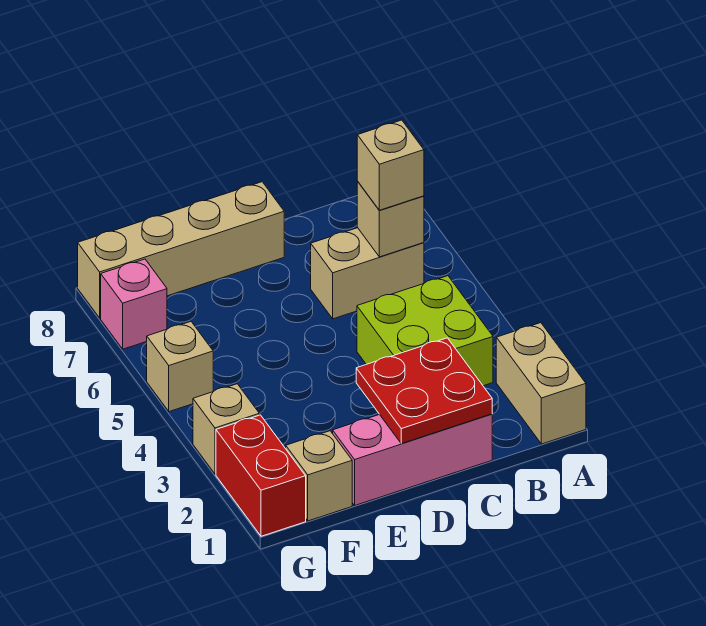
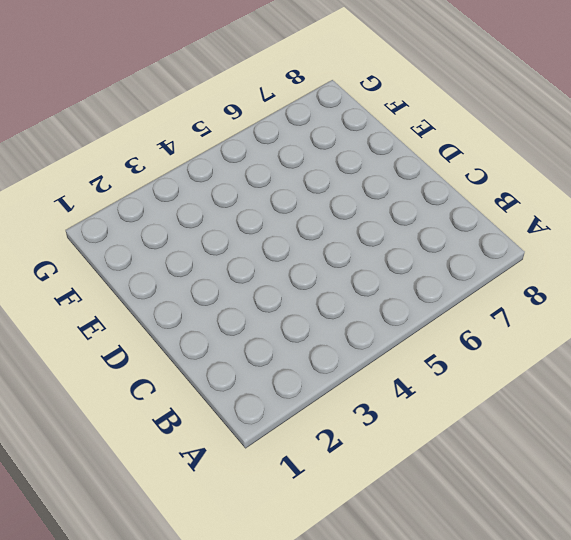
none -> tan brick A1:A2 level 1
none -> lime brick B3:C4 level 1
none -> tan brick B6:C6 level 1

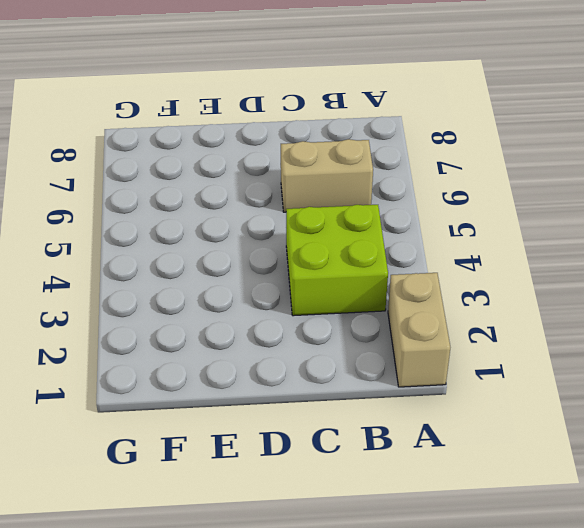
none -> pink brick C1:E1 level 1
none -> tan brick D8:G8 level 1
none -> tan brick F1 level 1

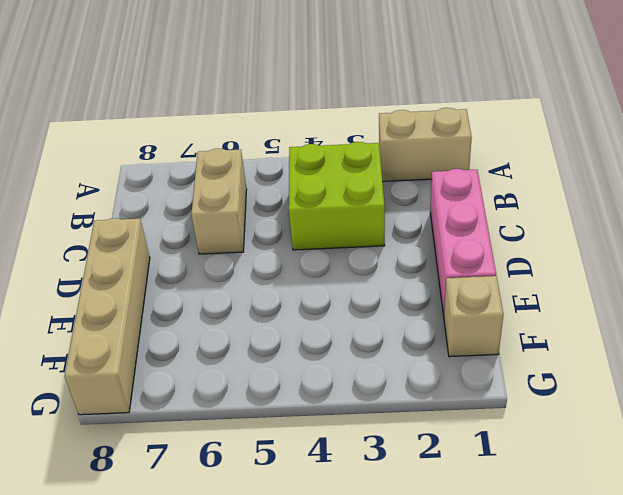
none -> red brick G1:G2 level 1
none -> tan brick G3 level 1
none -> tan brick G5 level 1

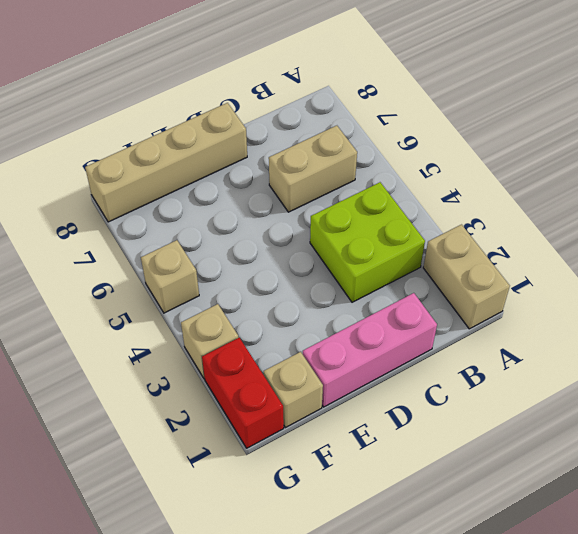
none -> pink brick G7 level 1
none -> tan brick B6 level 2
none -> red plate C1:D2 level 2

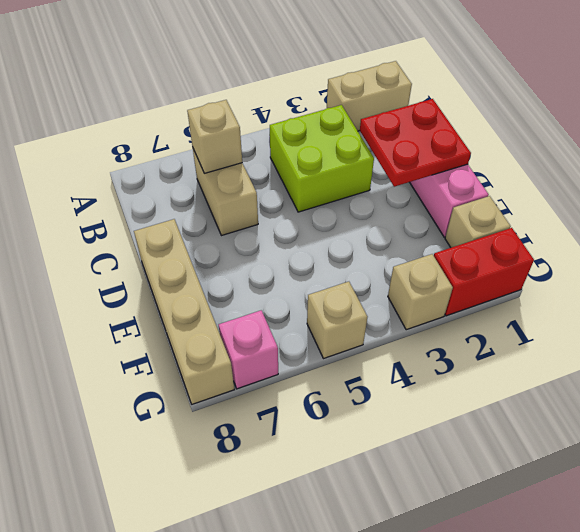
none -> tan brick B6 level 3

